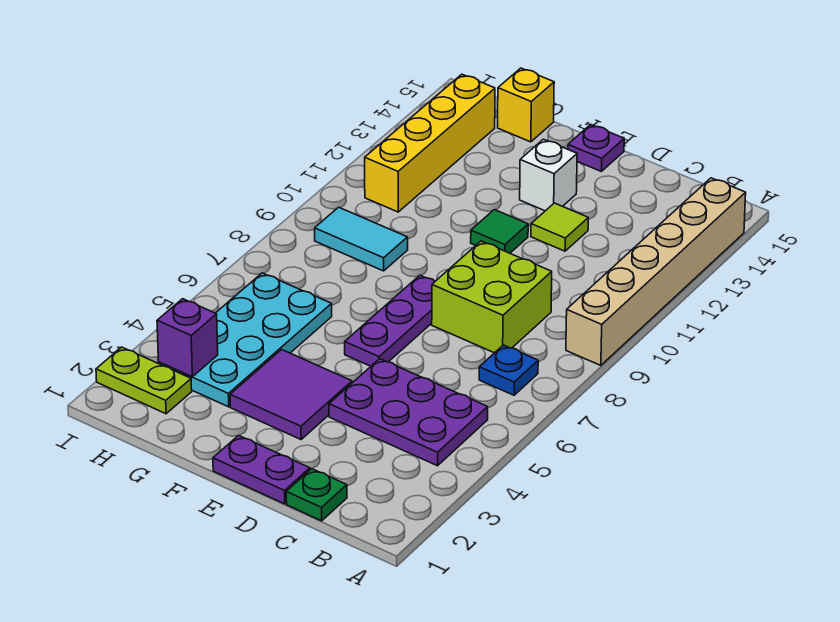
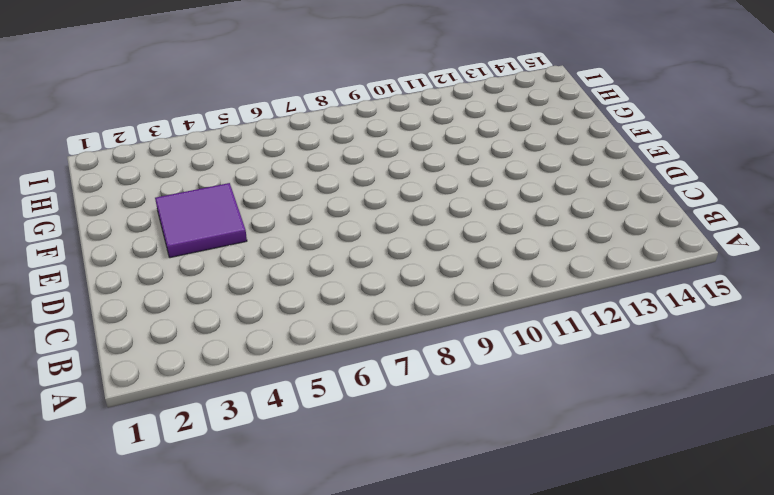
none -> tan brick A9:A14 level 1
none -> purple plate B4:D5 level 1
none -> blue plate B7 level 1

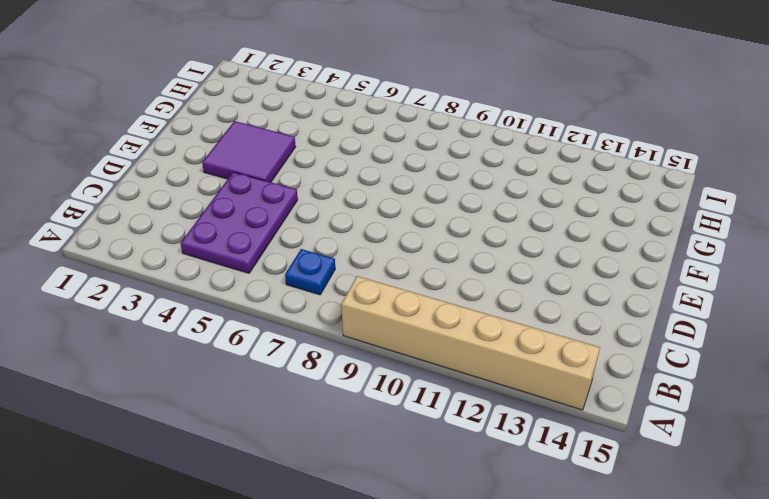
none -> green plate C1 level 1
none -> lime brick C8:D9 level 1
none -> purple plate D1:E1 level 1

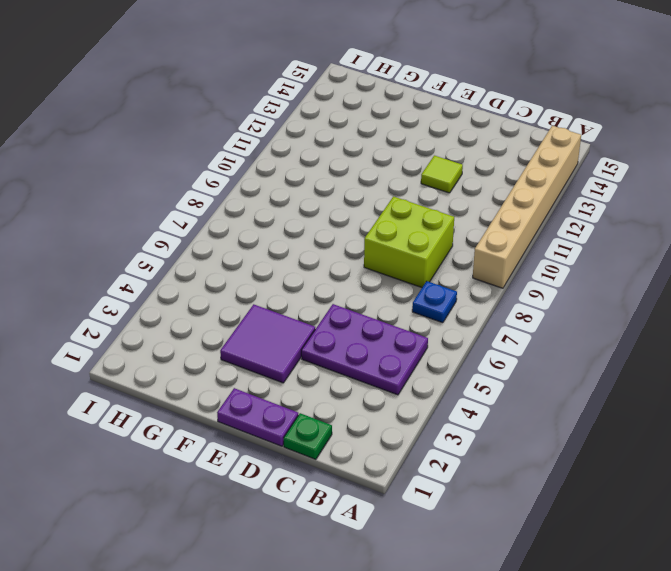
none -> purple plate E6:E8 level 1
none -> green tile E11 level 1
none -> white brick E13 level 1

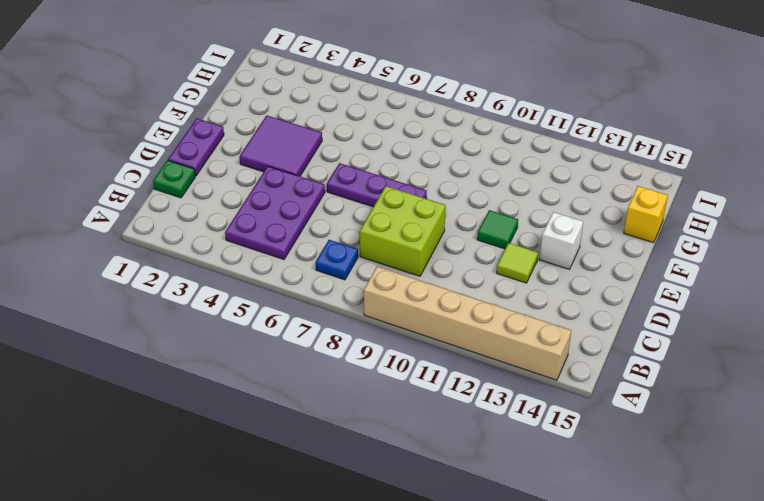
none -> purple plate E15 level 1
none -> cyan plate G3:H6 level 1
none -> cyan tile G9:H9 level 1

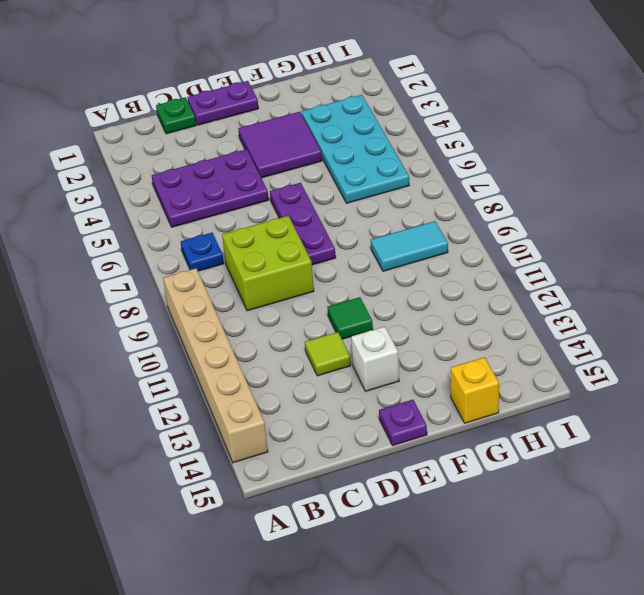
none -> lime plate H2:I2 level 1
none -> yellow brick H11:H14 level 1
none -> purple brick H3 level 2

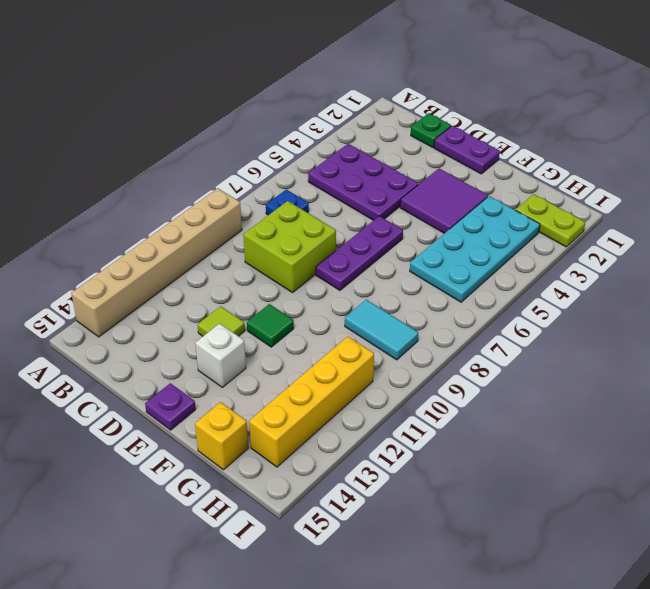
none -> purple brick H3 level 2

